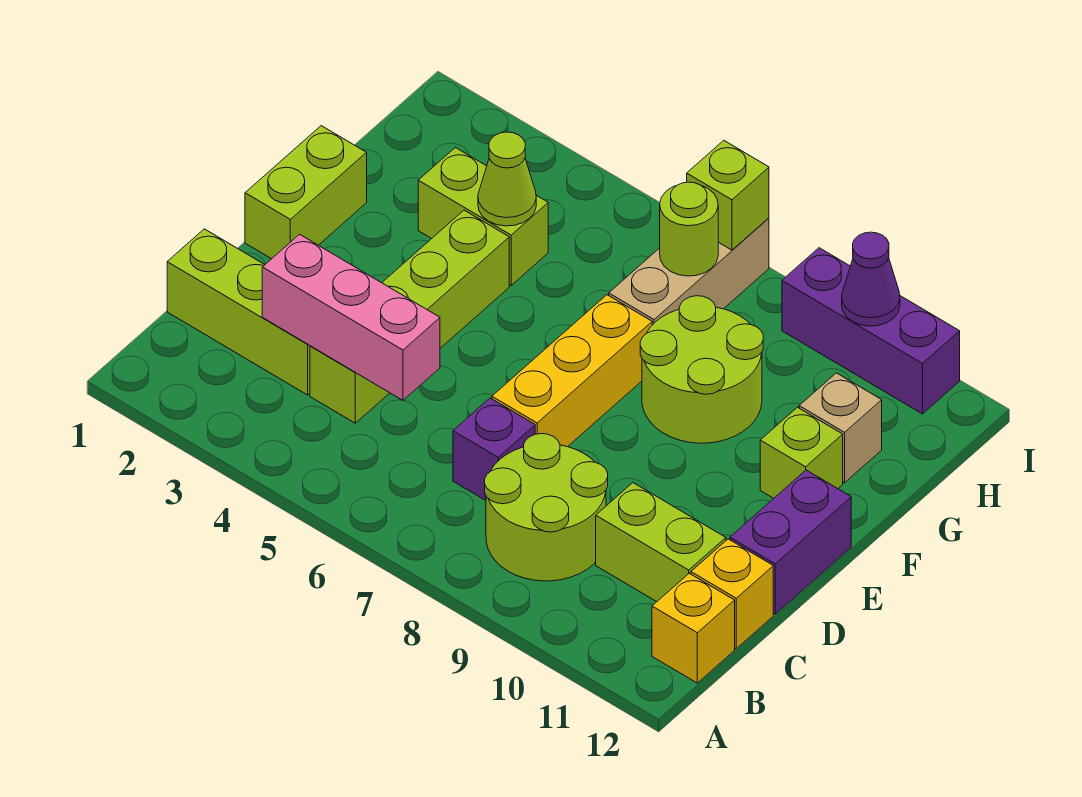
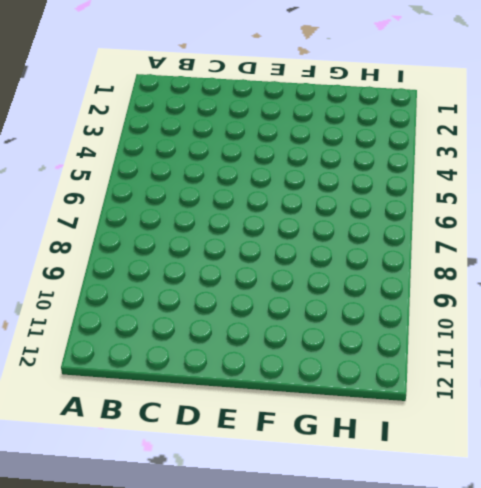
none -> lime round brick B8:C9 level 1
none -> yellow brick B12 level 1
none -> lime brick C1:C3 level 1

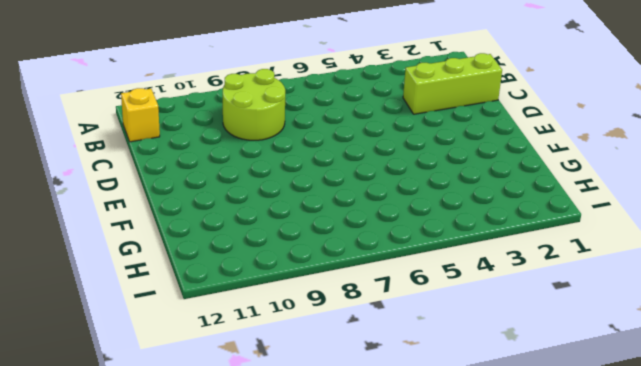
none -> lime brick C4:F4 level 1
none -> purple brick C7 level 1
none -> lime brick C10:C11 level 1

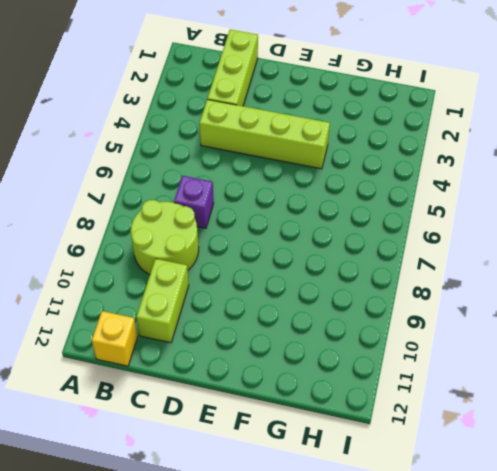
none -> yellow brick C12 level 1
none -> yellow brick D7:F7 level 1
none -> purple brick D12:E12 level 1

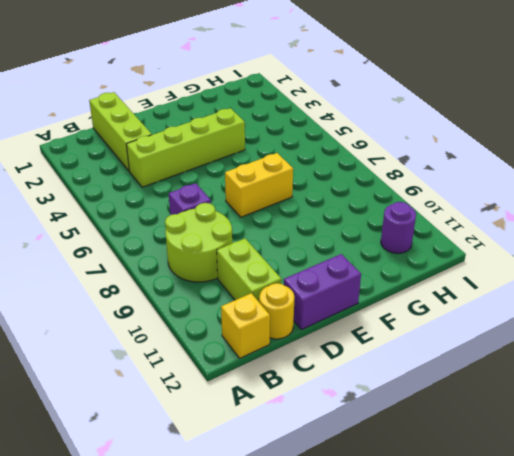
yellow round brick C12 level 1 -> yellow brick C12 level 1
yellow brick E7:F7 level 1 -> yellow brick D7:F7 level 1
purple round brick H11 level 1 -> none
none -> lime brick E1:F1 level 1
none -> lime round brick F8:G9 level 1
none -> lime brick F11 level 1

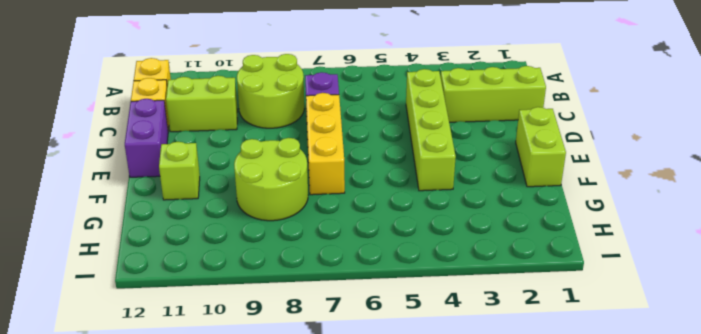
none -> lime brick G3:G4 level 1
none -> tan brick G7:I7 level 1
none -> tan brick G11 level 1

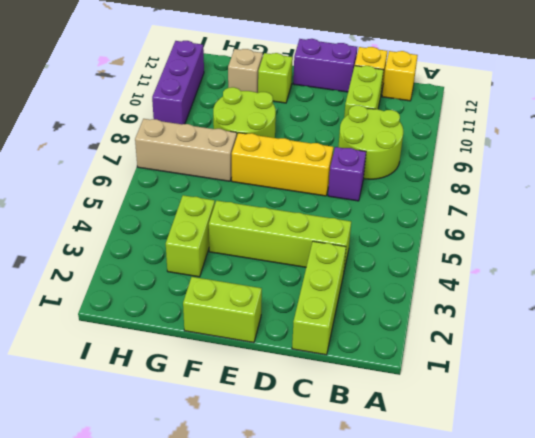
none -> pink brick C3:C5 level 2
none -> lime cone G4 level 2
none -> lime round brick H7 level 2

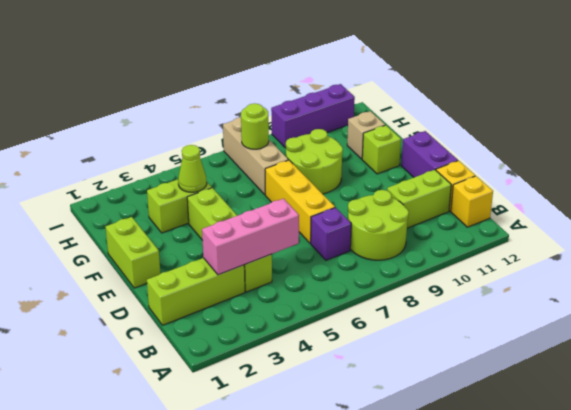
none -> lime brick I7 level 2
none -> purple cone I10 level 2

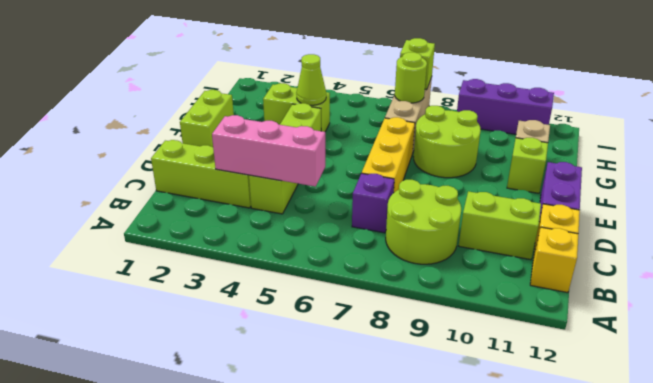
none -> purple cone I10 level 2

